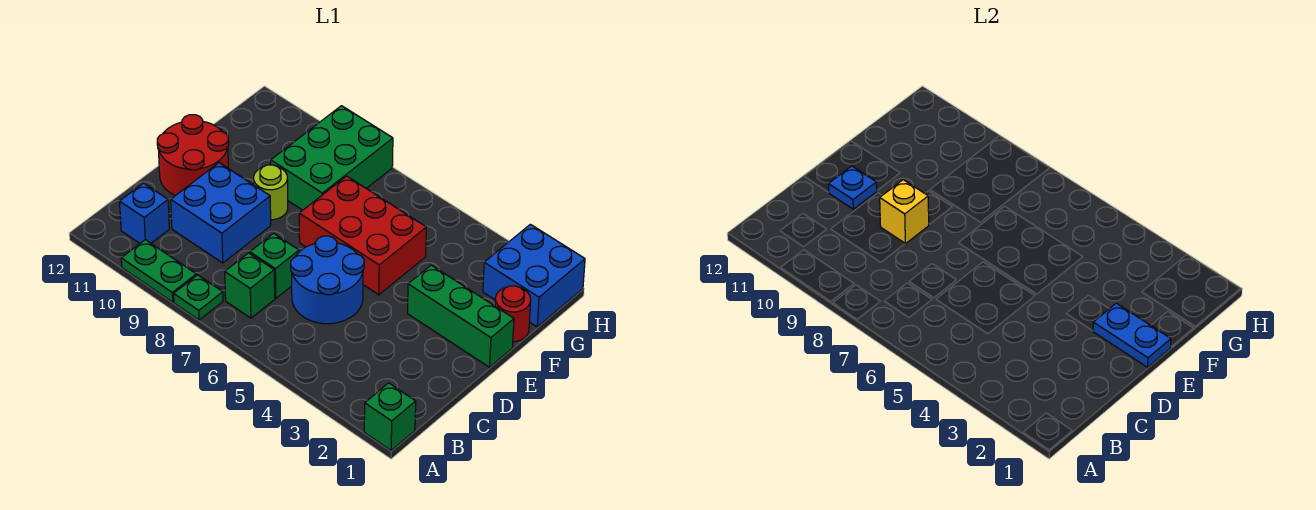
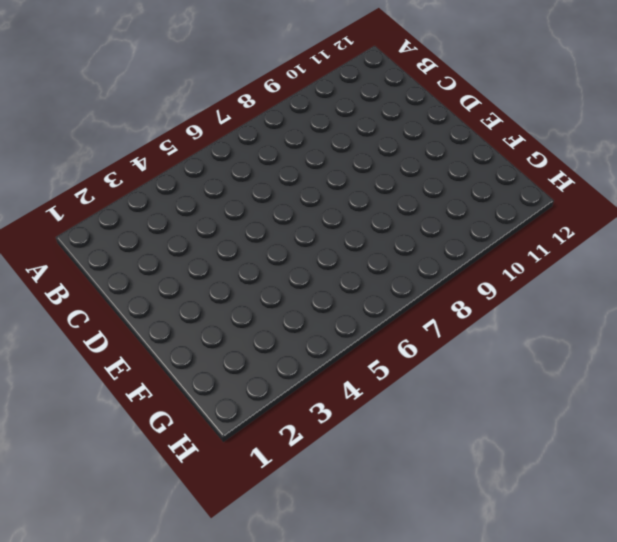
none -> green brick A1 level 1
none -> green plate A8 level 1
none -> green plate A9:A10 level 1

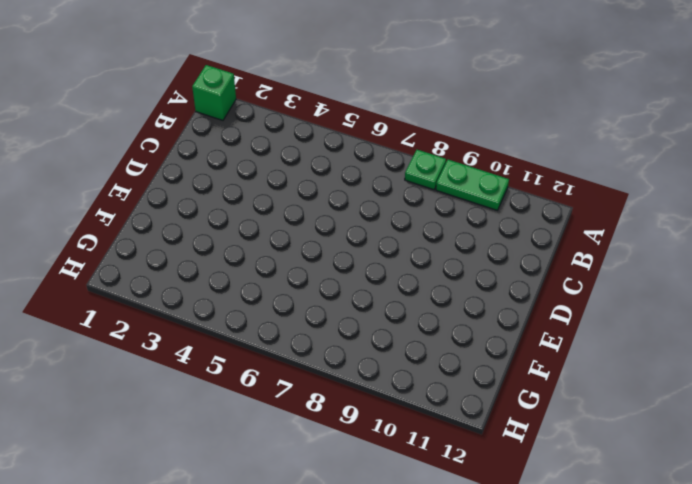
none -> green brick B7 level 1
none -> blue brick B11 level 1
none -> blue round brick C5:D6 level 1

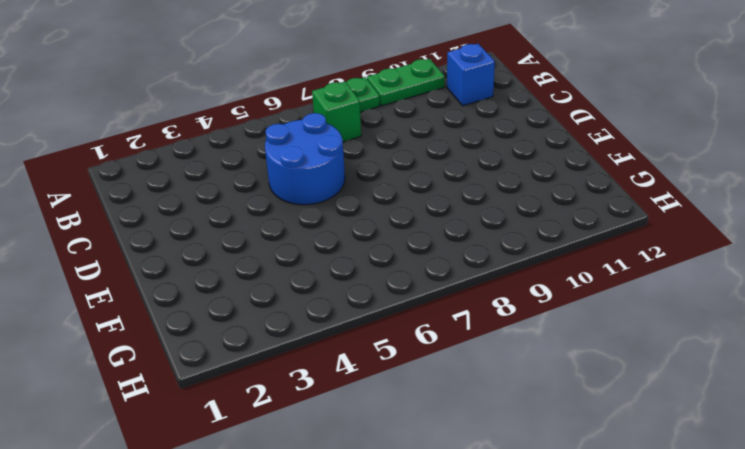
none -> green brick A1 level 1
none -> green brick C7 level 1
none -> blue brick C9:D10 level 1

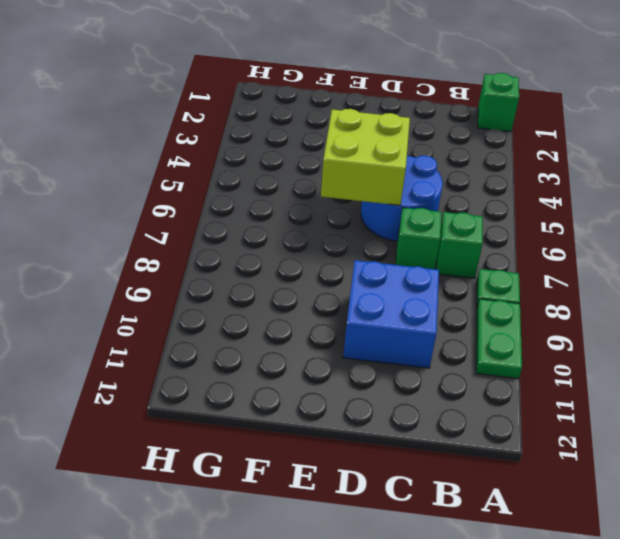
lime brick D5:E6 level 2 -> none
none -> blue brick B11 level 1
none -> red round brick D11:E12 level 1
none -> green brick E1:E3 level 1

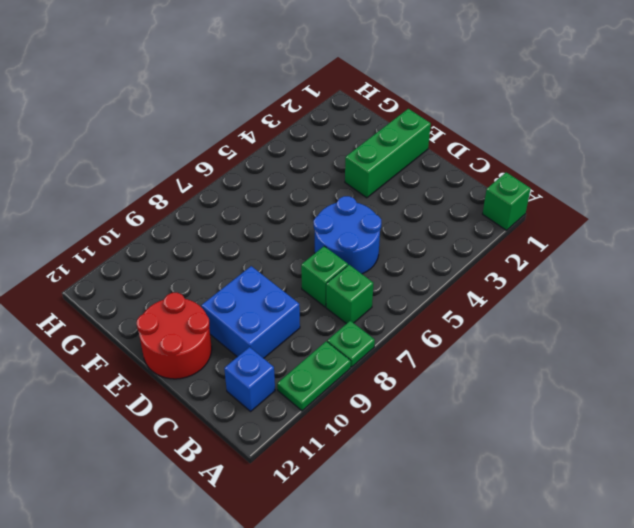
none -> red brick E5:F7 level 1
none -> lime round brick E9 level 1
none -> red round brick F1 level 1

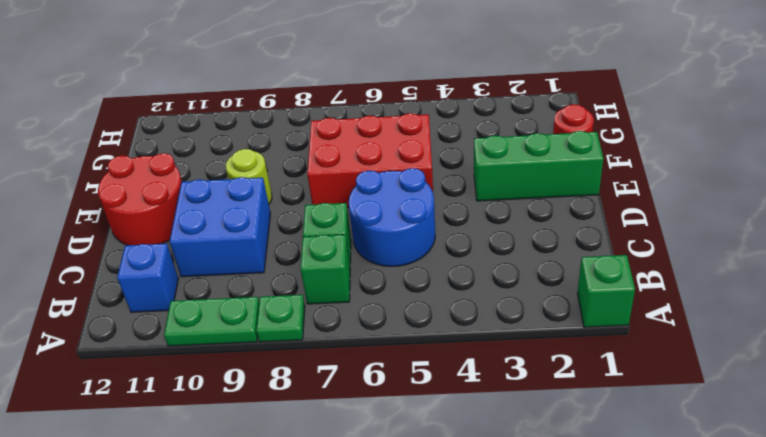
none -> green brick F8:H9 level 1
none -> blue brick G1:H2 level 1
none -> yellow brick D9 level 2

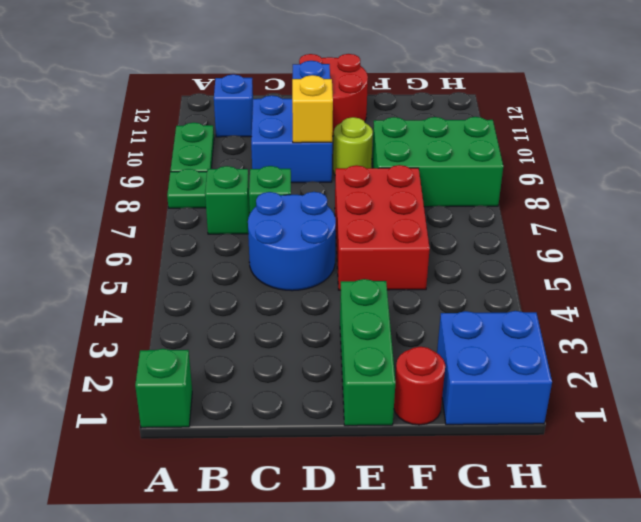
none -> blue plate E1:E2 level 2

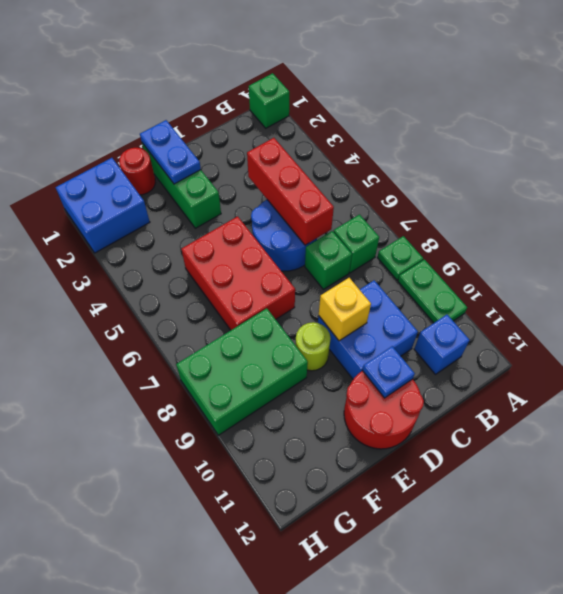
red brick C4:C6 level 2 -> none

